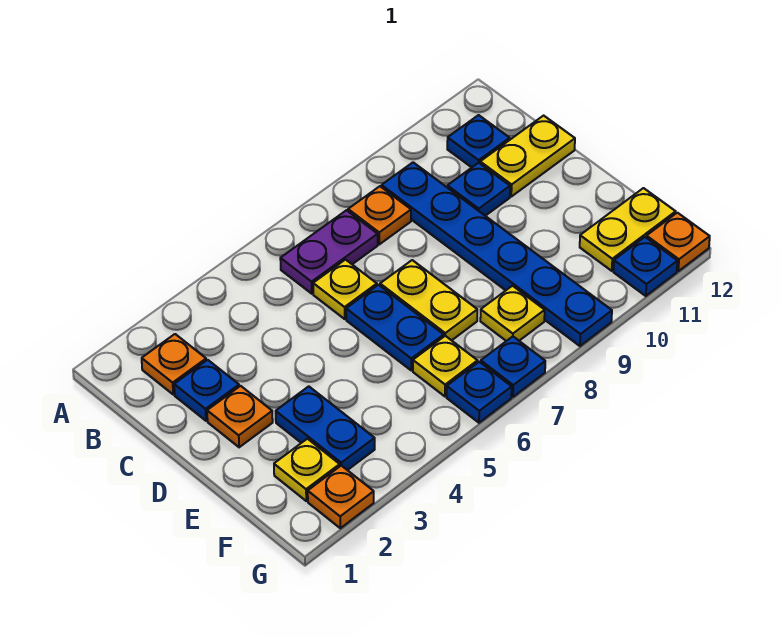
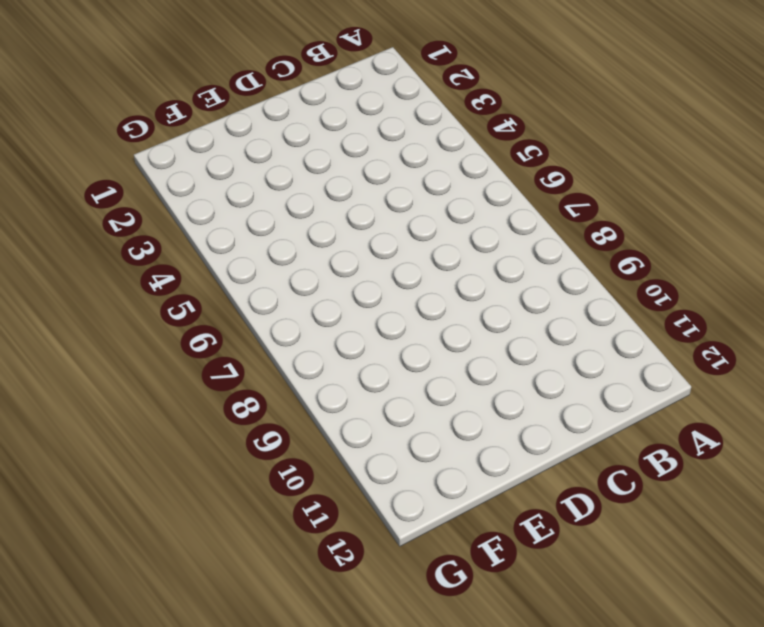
none -> orange plate B2 level 1
none -> purple plate B6:B7 level 1
none -> orange plate B8 level 1

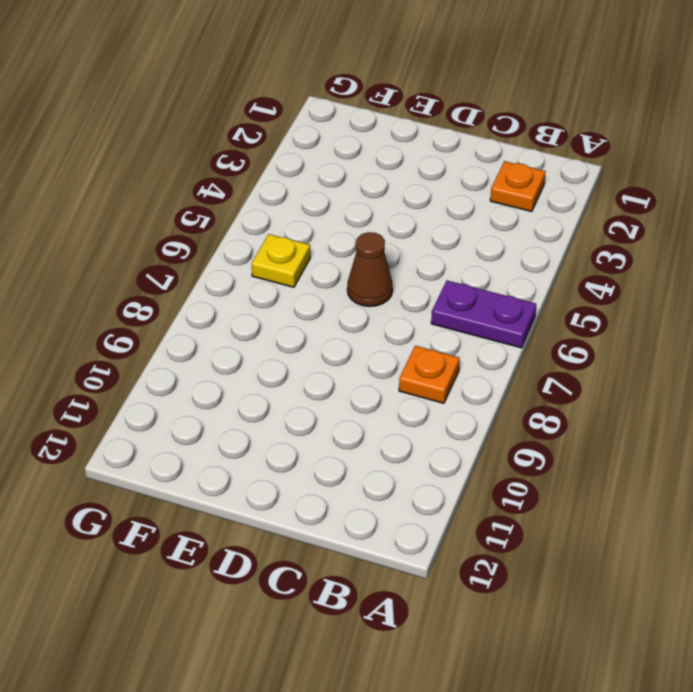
purple plate A6:B6 level 1 -> purple plate B6:B7 level 1
brown cone D6 level 1 -> blue plate D6:E6 level 1
none -> blue plate B9:G9 level 1
none -> blue plate B11 level 1
none -> blue plate C2 level 1

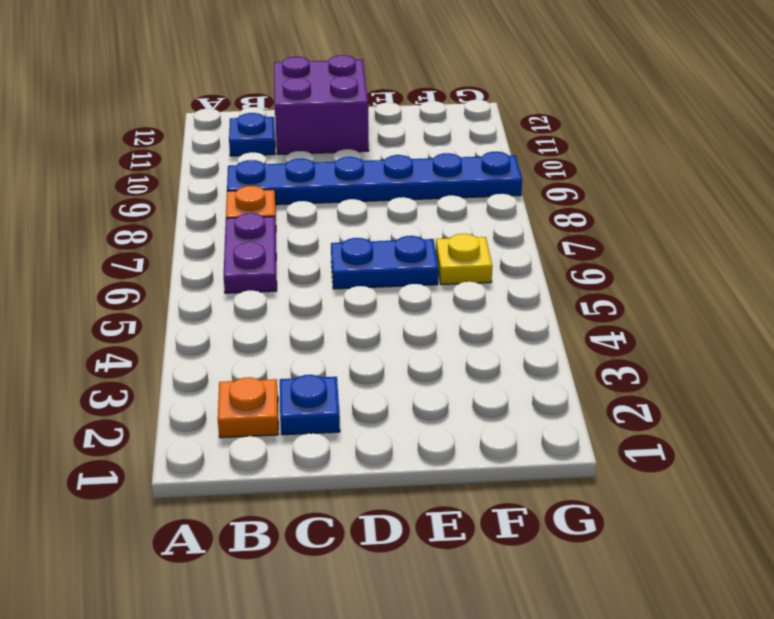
purple brick C11:D12 level 1 -> yellow plate C11:C12 level 1
none -> yellow plate C6 level 1
none -> blue plate C10 level 1
none -> orange plate D2 level 1

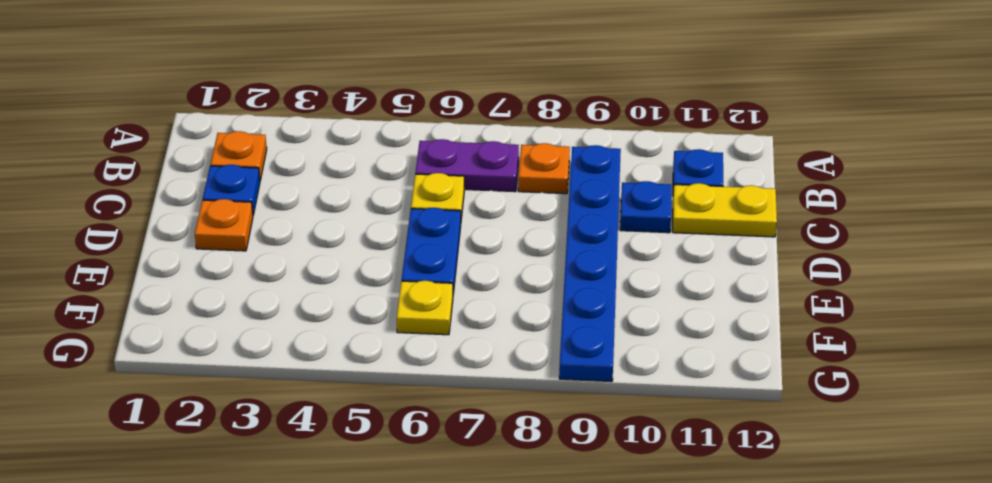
none -> yellow plate D7:E7 level 1
none -> blue plate E3:F3 level 1
none -> yellow plate F2 level 1

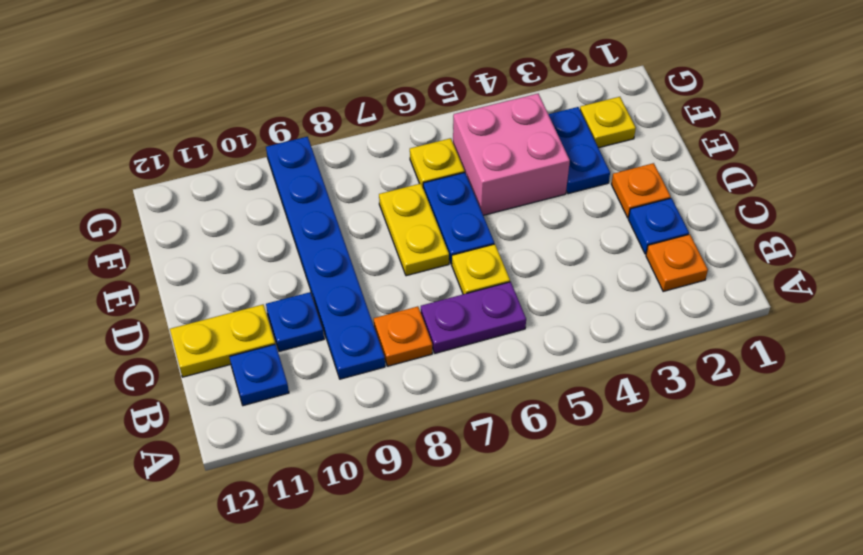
pink brick E4:F5 level 1 -> none
none -> yellow plate F8 level 1
none -> yellow plate F11:F12 level 1
none -> orange plate G2 level 1

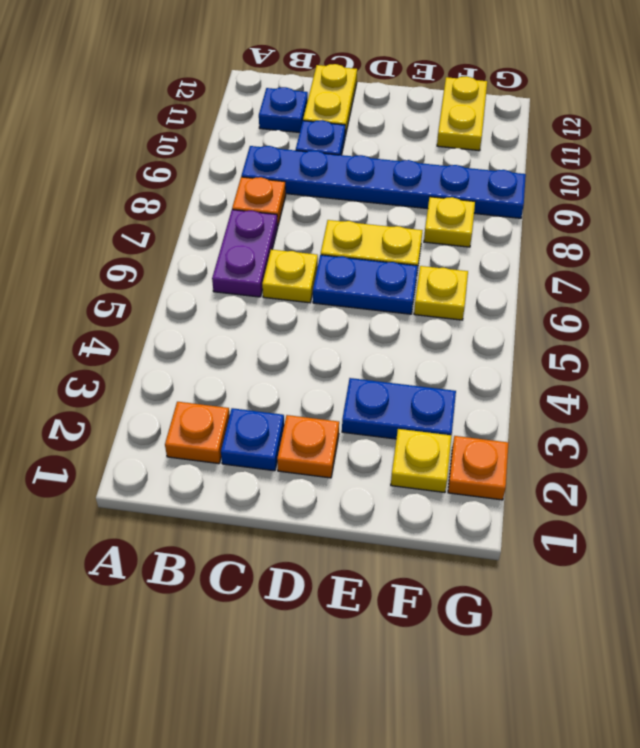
none -> blue plate G6 level 1
none -> blue plate G7 level 1
none -> blue plate G11 level 1

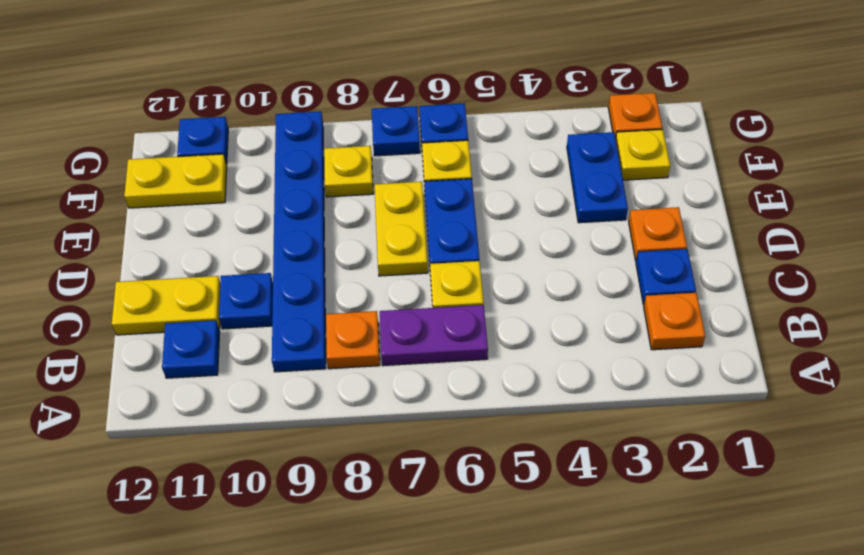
none -> orange plate G12 level 1

